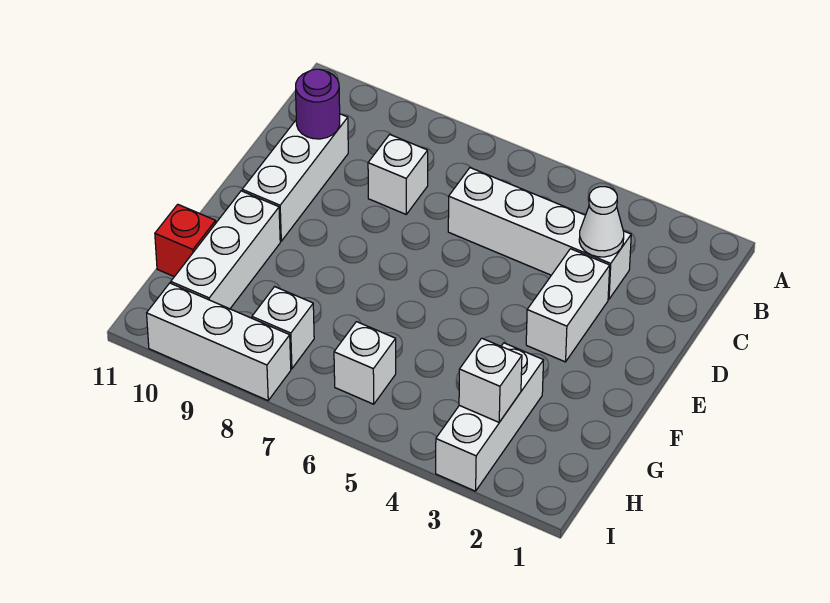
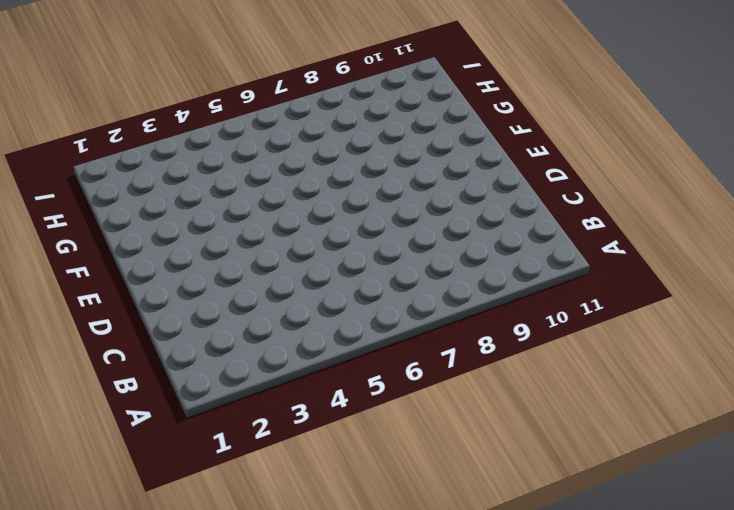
none -> white brick C3:C6 level 1
none -> white brick C8 level 1
none -> white brick C10:E10 level 1

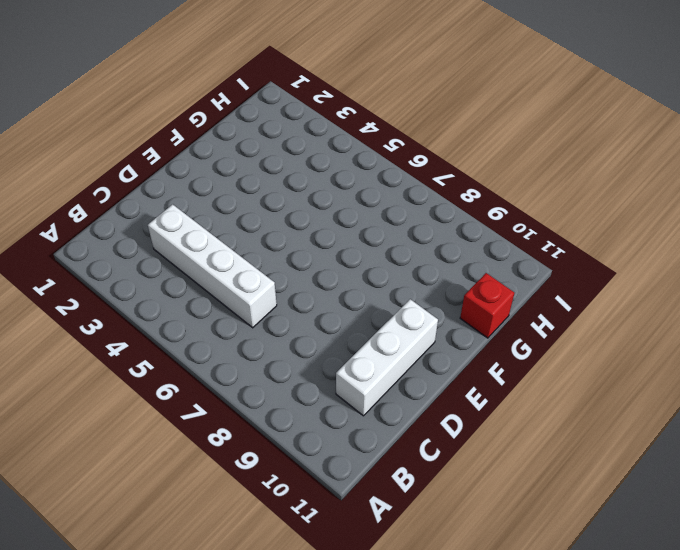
none -> white brick C8 level 1
none -> white brick D3:E3 level 1
none -> white brick F10:H10 level 1

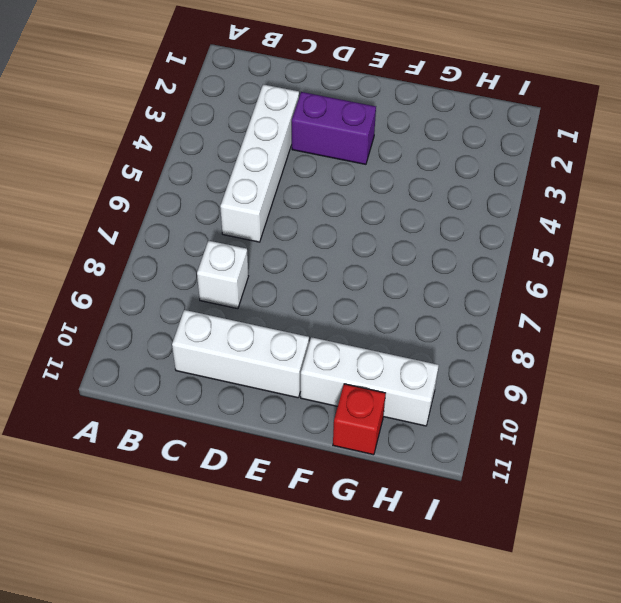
purple brick D3:E3 level 1 -> white brick D3:E3 level 1
none -> white brick G3:I3 level 1
none -> white brick H6 level 1
none -> white brick H8 level 1

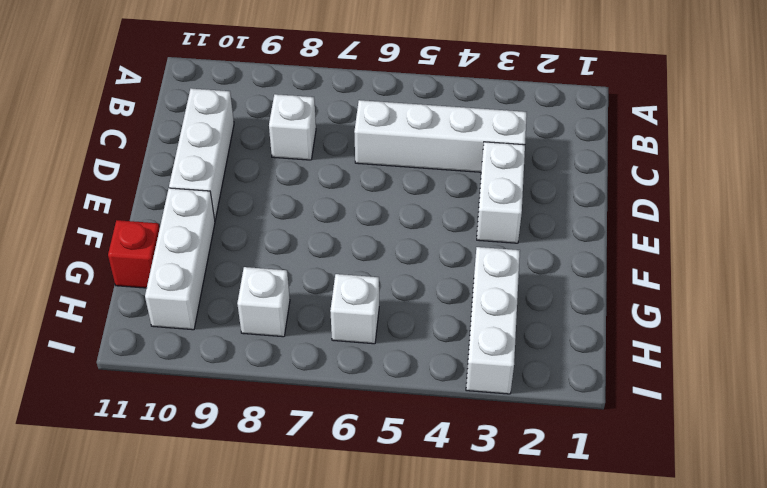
none -> white brick I8:I10 level 1
none -> white cone C3 level 2
none -> purple round brick C10 level 2

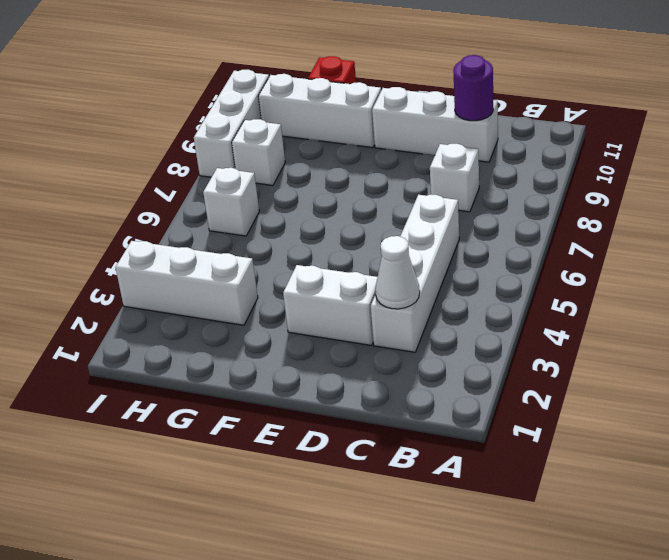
none -> white brick H3 level 2

